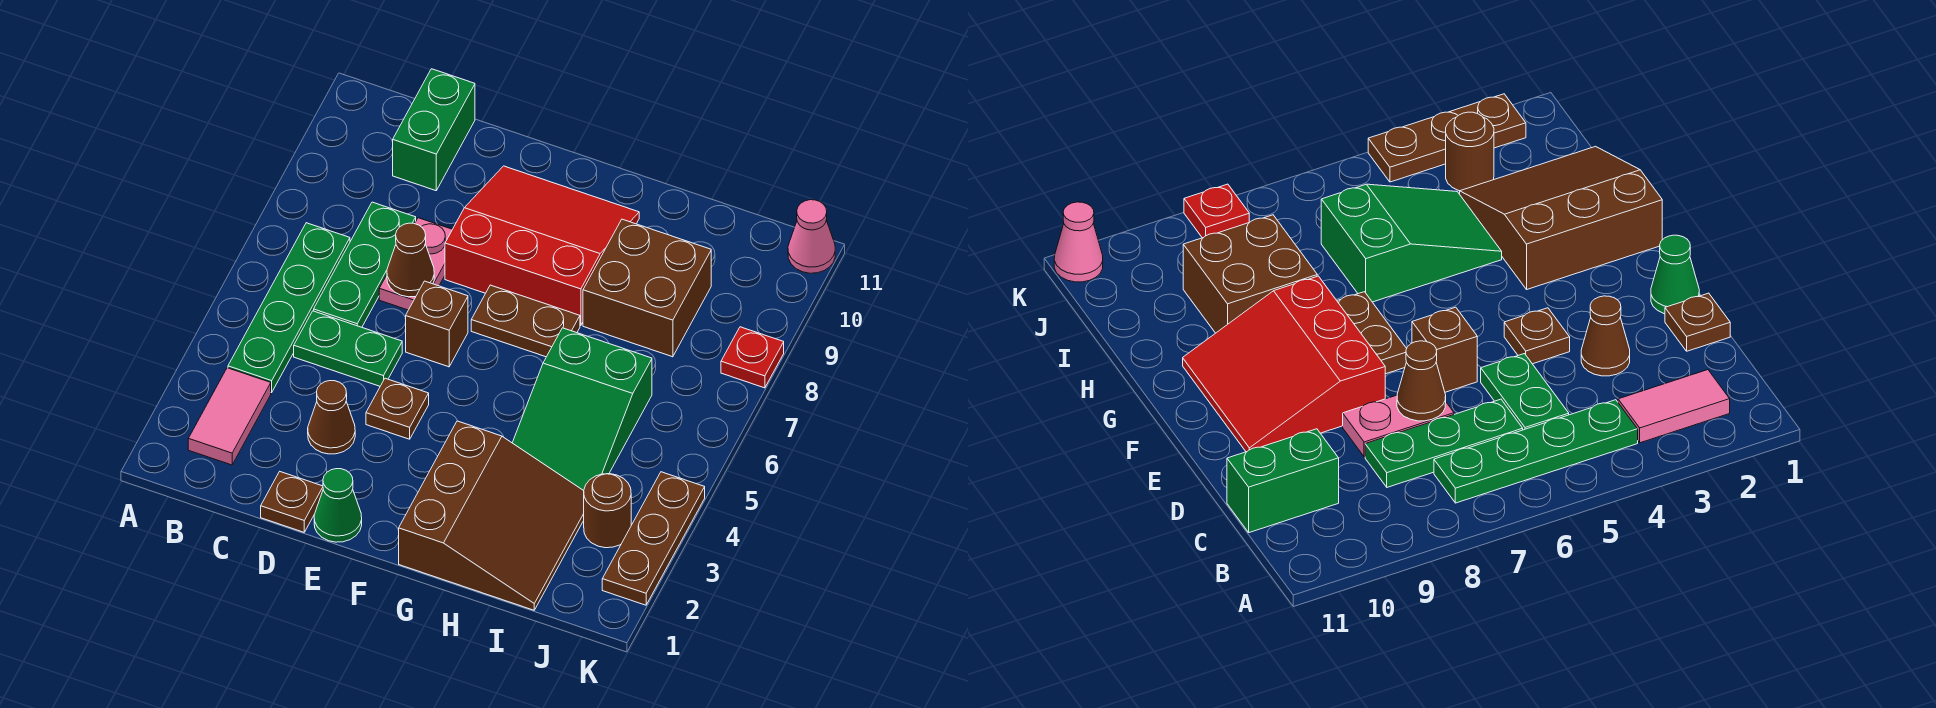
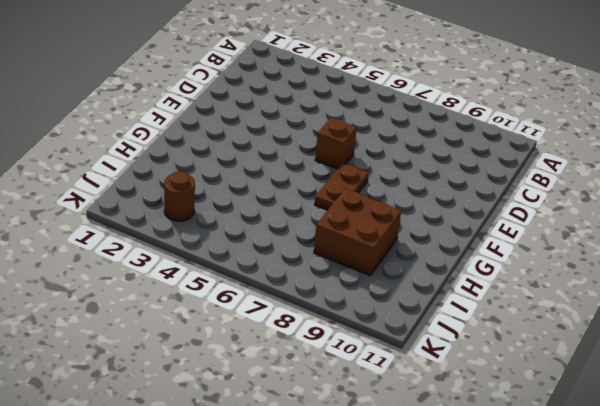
none -> pink tile B2:B3 level 1
none -> green plate B4:B7 level 1
none -> green plate C5:D5 level 1

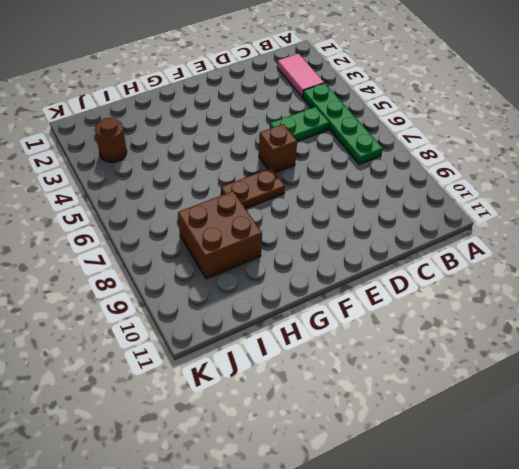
none -> green plate C6:C8 level 1
none -> green brick C10:C11 level 1
none -> brown plate D1 level 1

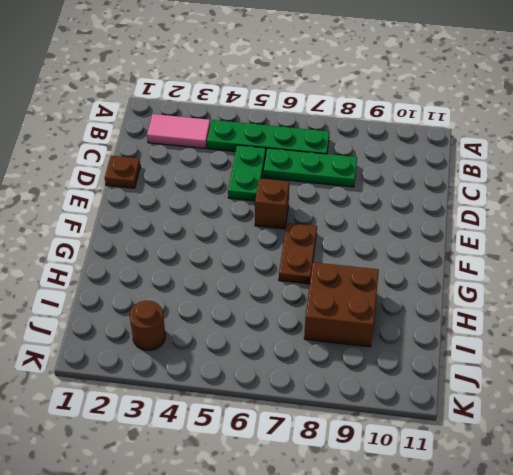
none -> green brick C10:C11 level 1
none -> brown cone D3 level 1
none -> pink plate D7:D8 level 1

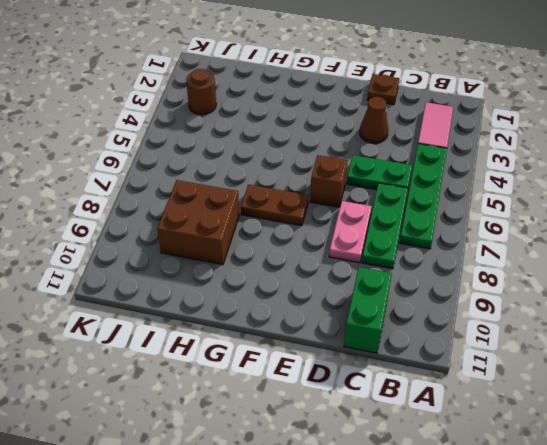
none -> green cone E1 level 1
none -> brown plate E4 level 1
none -> red slope E8:G10 level 1 top 8

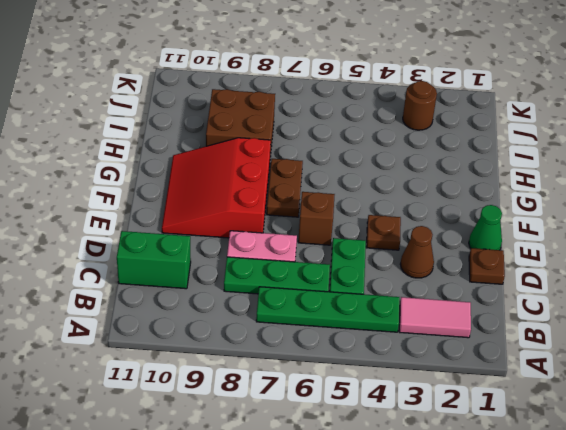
none -> brown slope G1:I3 level 1 top G
none -> green slope H4:I6 level 1 top 6
none -> brown plate K2:K4 level 1

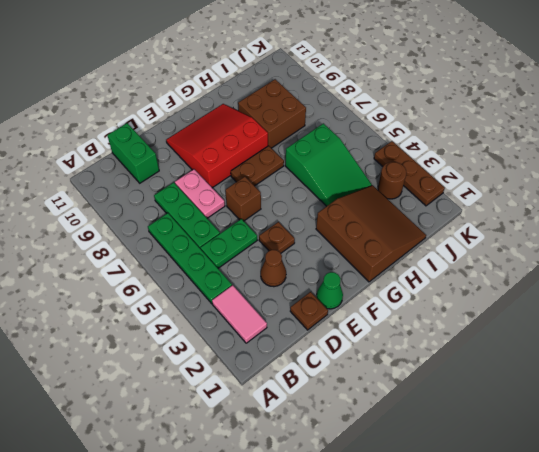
none -> red plate K8 level 1
none -> pink cone K11 level 1
none -> brown cone D7 level 2

